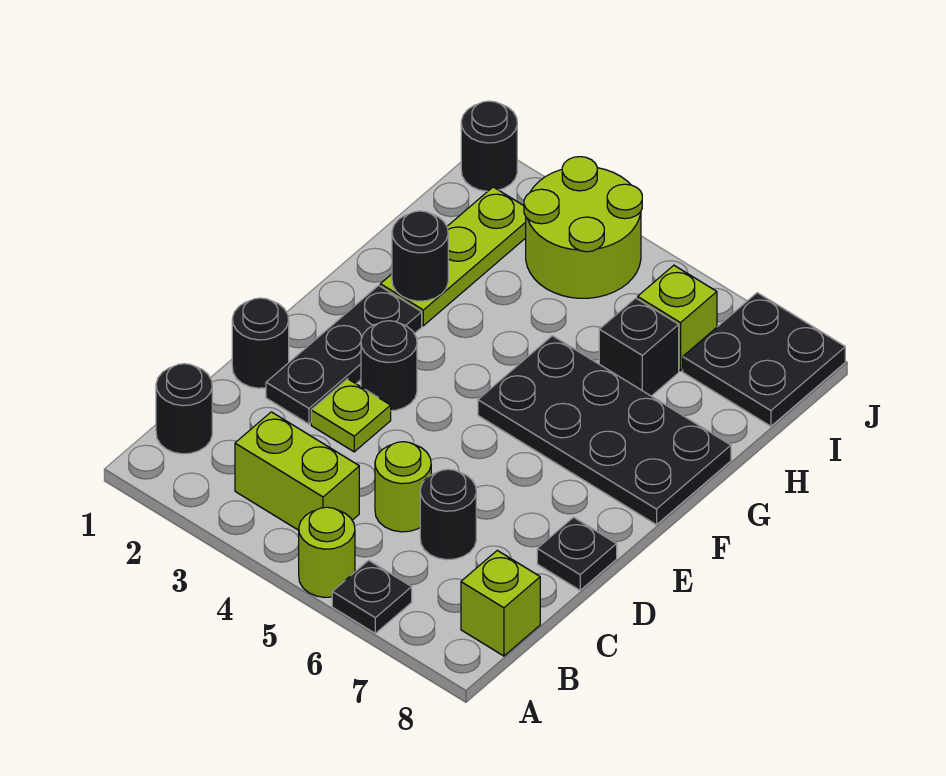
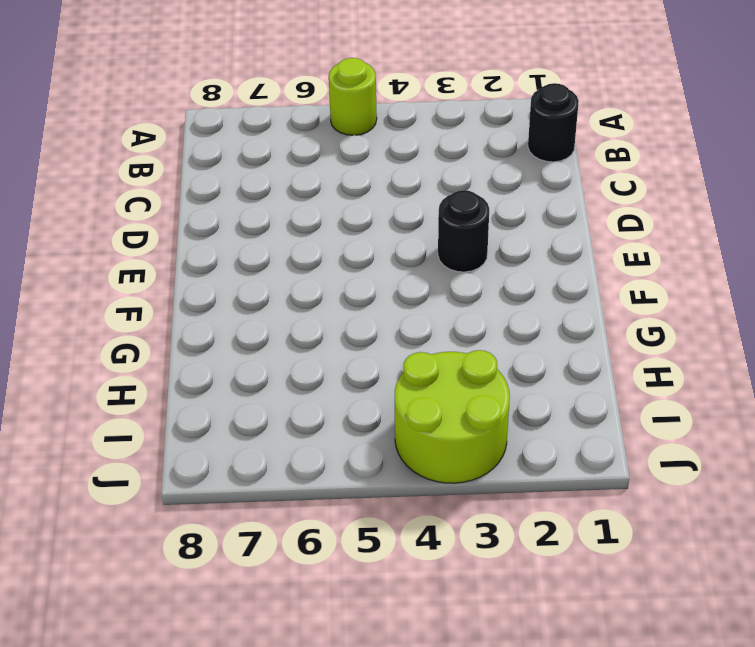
none -> black plate A6 level 1
none -> lime brick B3:B4 level 1
none -> lime brick B8 level 1

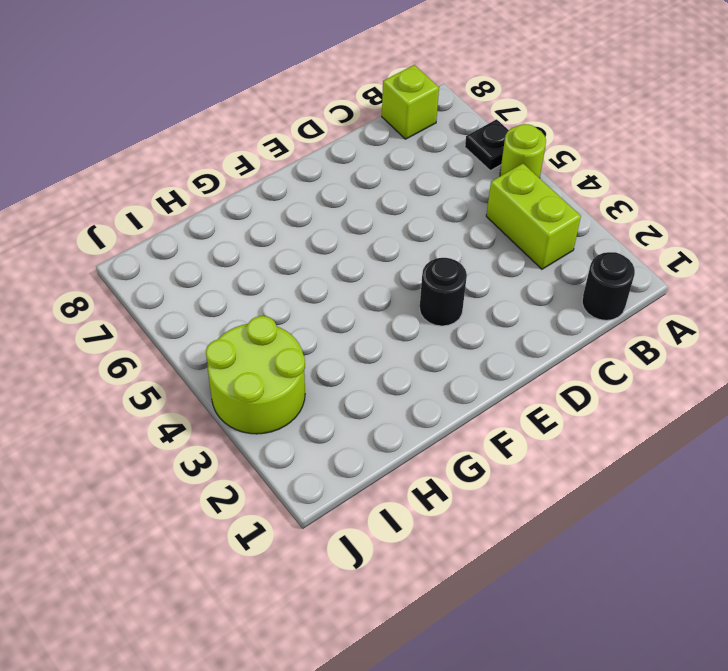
none -> lime round brick C5 level 1
none -> black round brick C6 level 1
none -> black round brick D1 level 1

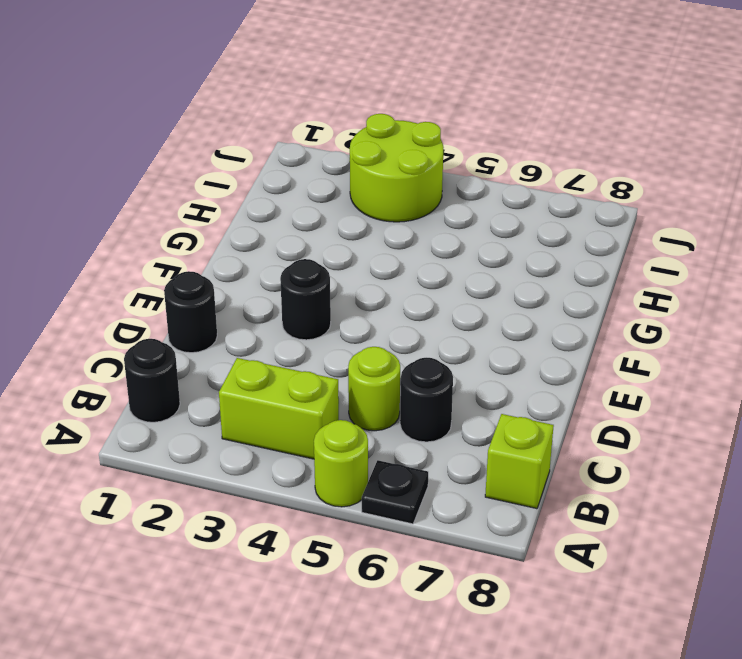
none -> black plate D2:F2 level 1
none -> lime plate D3 level 1
none -> black plate D8 level 1

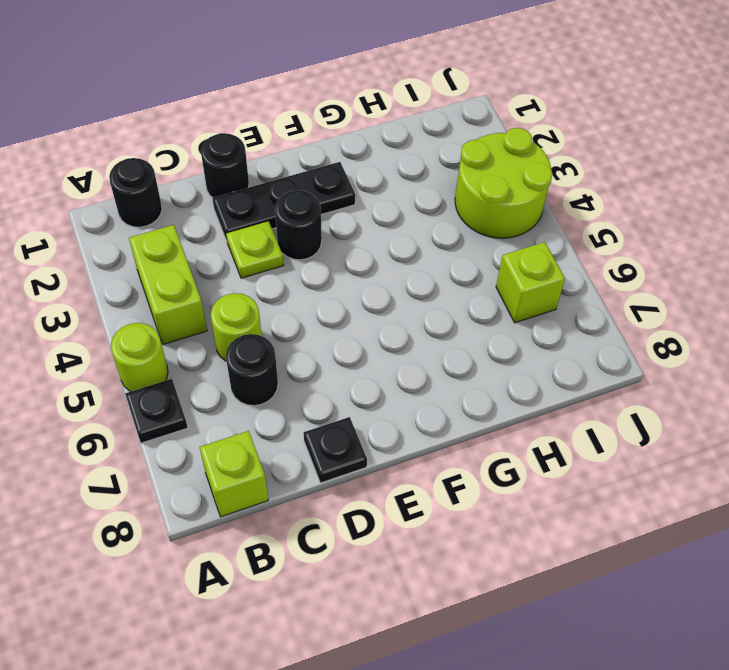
none -> black plate F5:G8 level 1
none -> lime plate G2:I2 level 1
none -> black brick H6 level 1

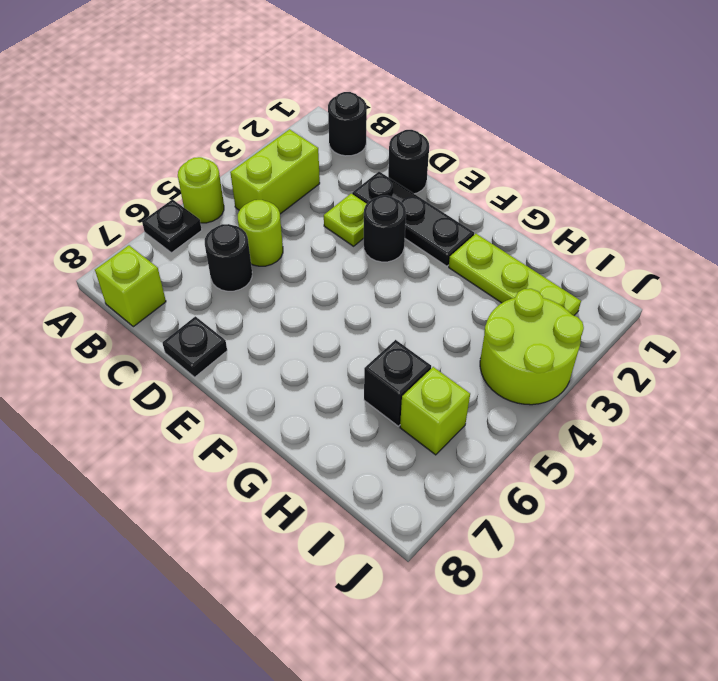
none -> black plate F5:G8 level 1
none -> black plate I7:J8 level 1
none -> black round brick J1 level 1

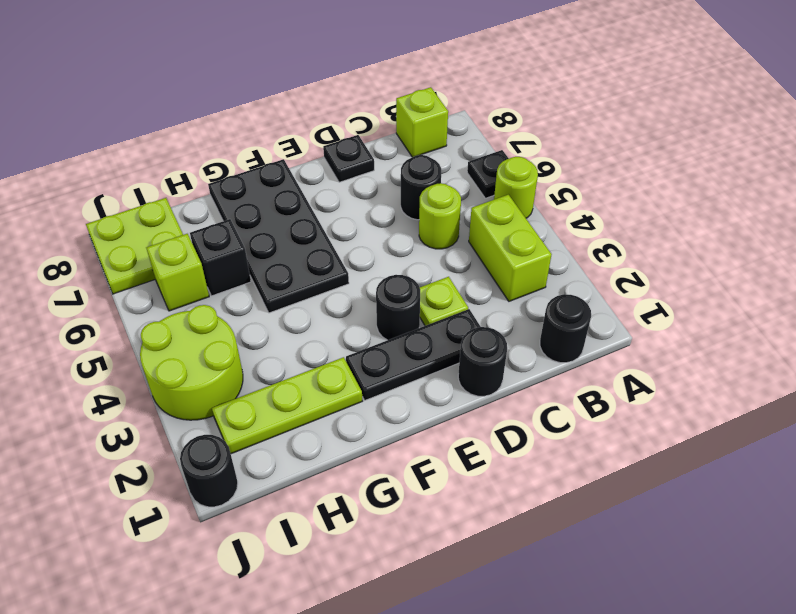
lime plate I7:J8 level 1 -> black plate I7:J8 level 1
none -> black round brick G2 level 2

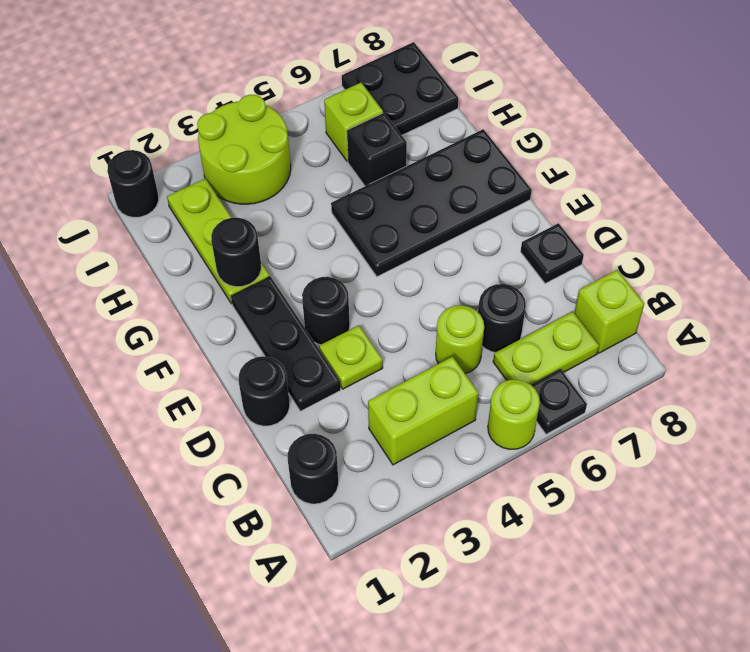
lime plate B6:B7 level 1 -> none

